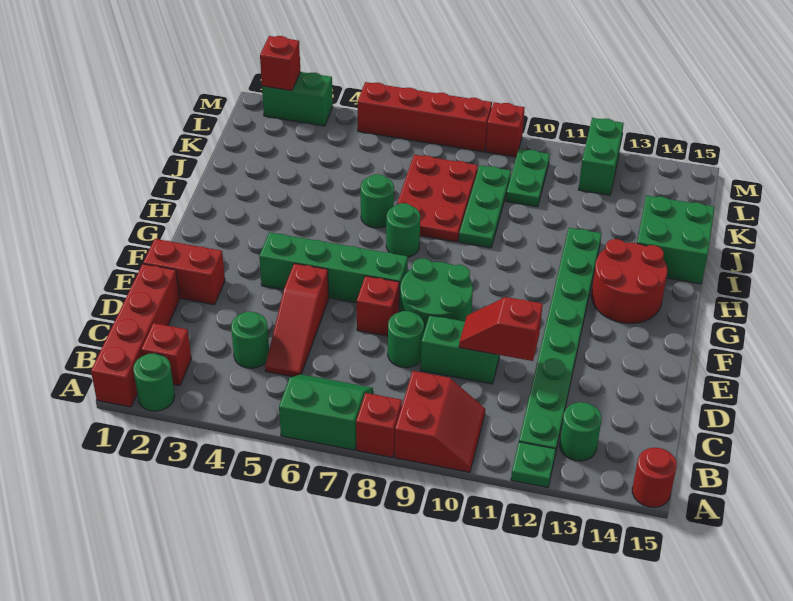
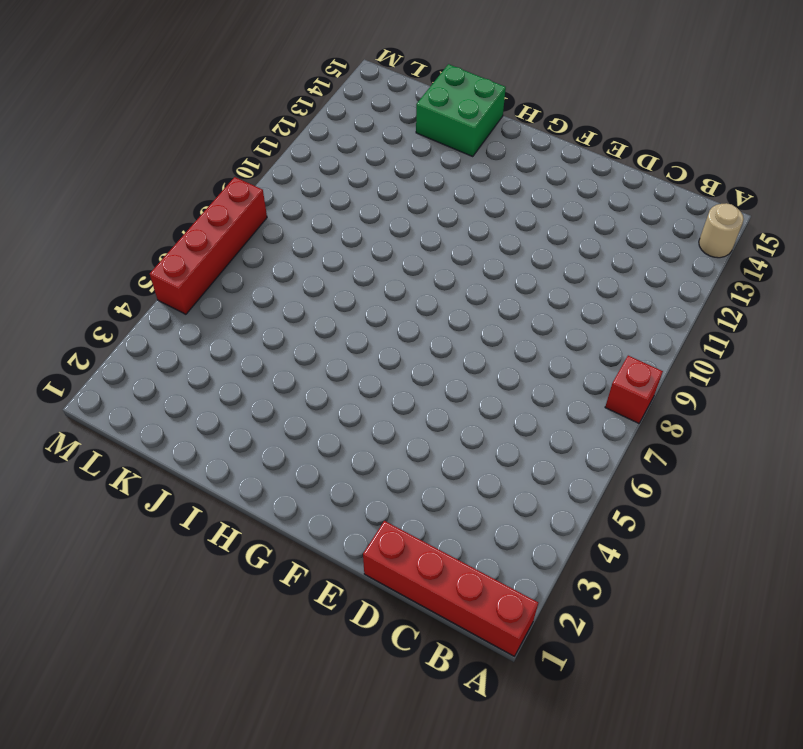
tan round brick A14 level 1 -> none
none -> green round brick A2 level 1
none -> green slope A6:B7 level 1 top A
none -> red slope A9:B10 level 1 top 9
none -> green plate A12 level 1

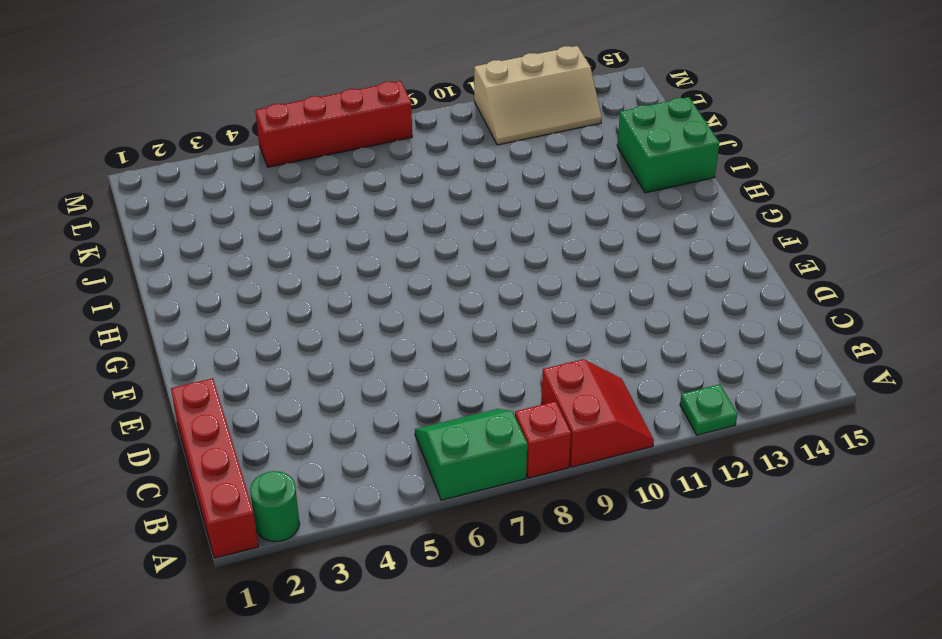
tan slope L11:M13 level 1 top M -> green brick L12:M12 level 1
none -> red round brick A15 level 1
none -> red brick B2 level 1
none -> green plate B12:I12 level 1
none -> green round brick B13 level 1

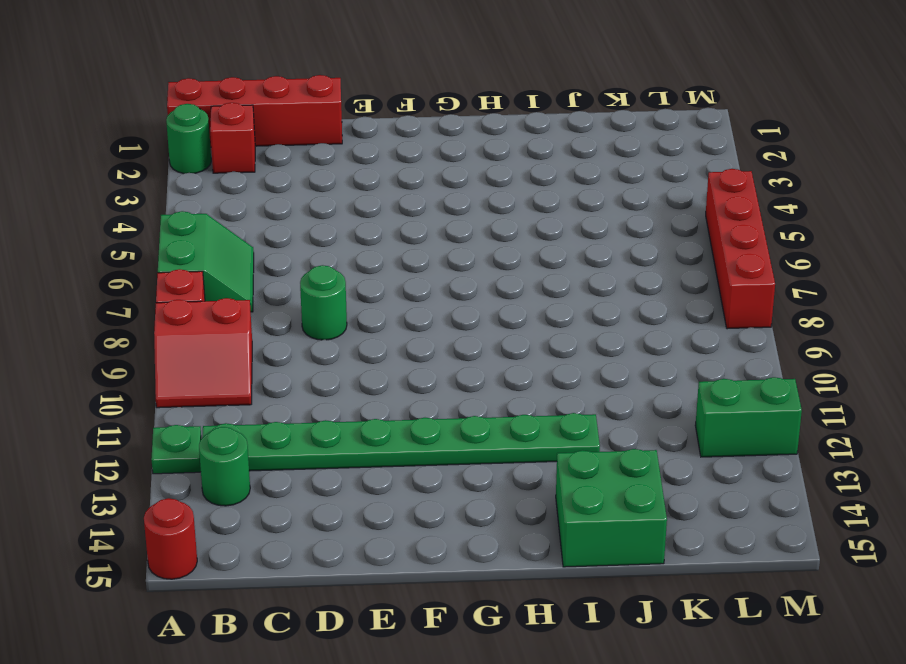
none -> green round brick C4 level 1
none -> red slope C5:E5 level 1 top E
none -> green brick D9:D10 level 1
none -> red brick E1:E2 level 1

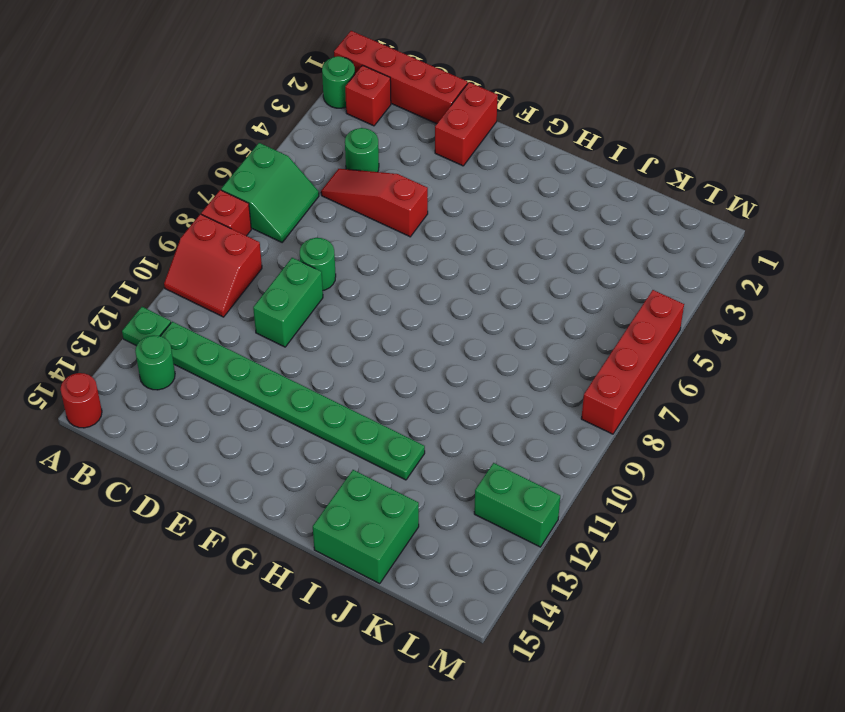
none -> red brick E7 level 1
none -> green round brick E8:F9 level 1
none -> green brick F4:F7 level 1
none -> red round brick G13:H14 level 1

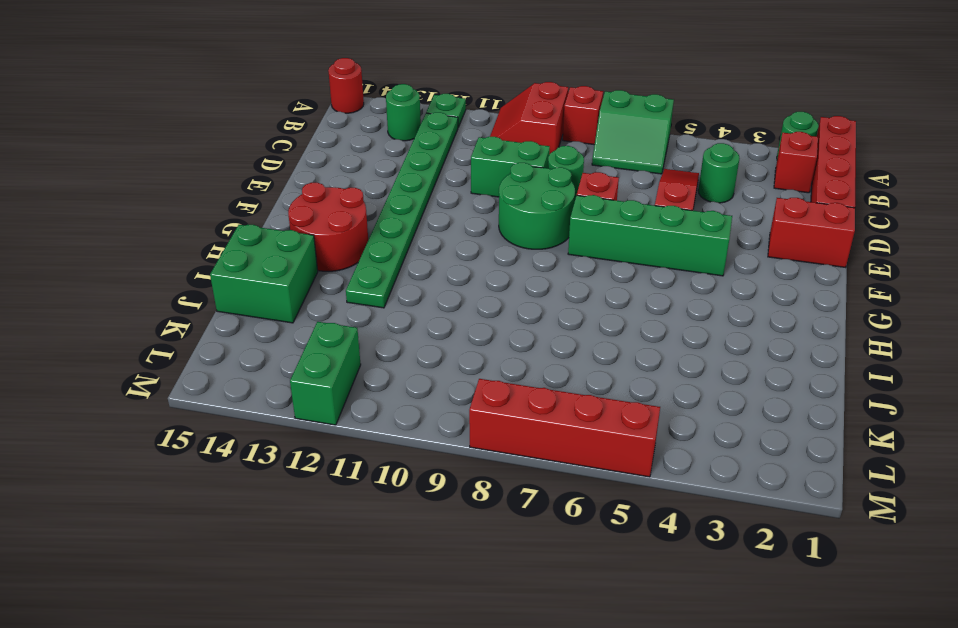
none -> green round brick H7 level 1
none -> green round brick I6 level 1
none -> red plate I7:K8 level 1
none -> green plate I9:K9 level 1

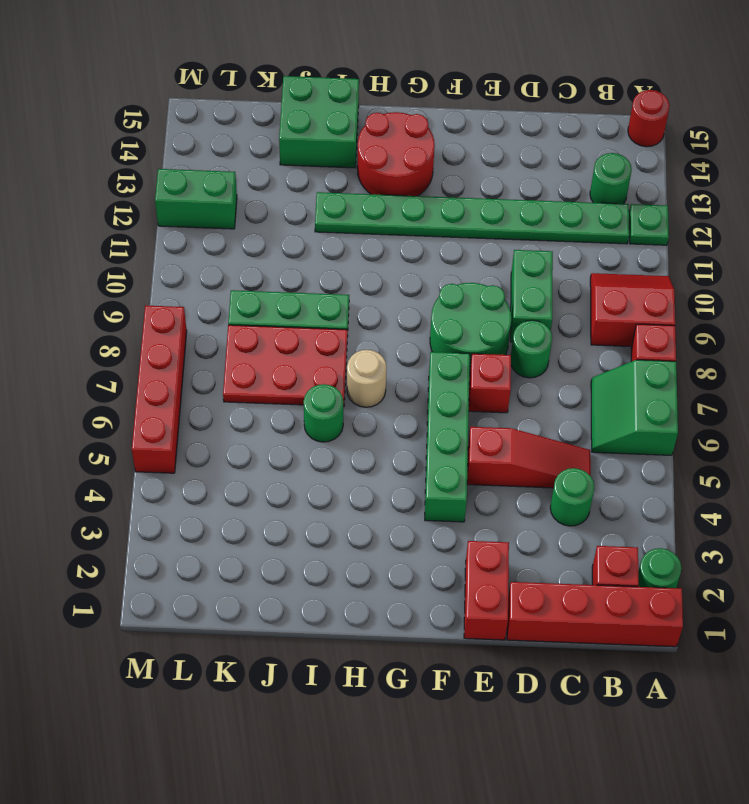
tan round brick H7 level 1 -> green round brick H7 level 1
none -> green plate K10:L10 level 1
none -> green brick M2:M3 level 1
none -> red brick M9 level 1
none -> red slope D10:D11 level 2 top 11

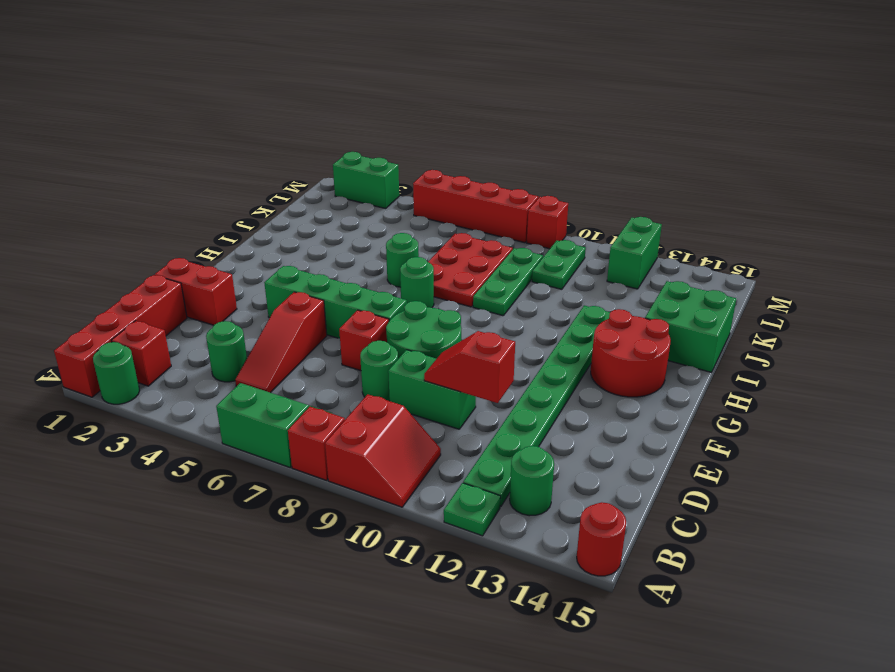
none -> red brick M2 level 2

